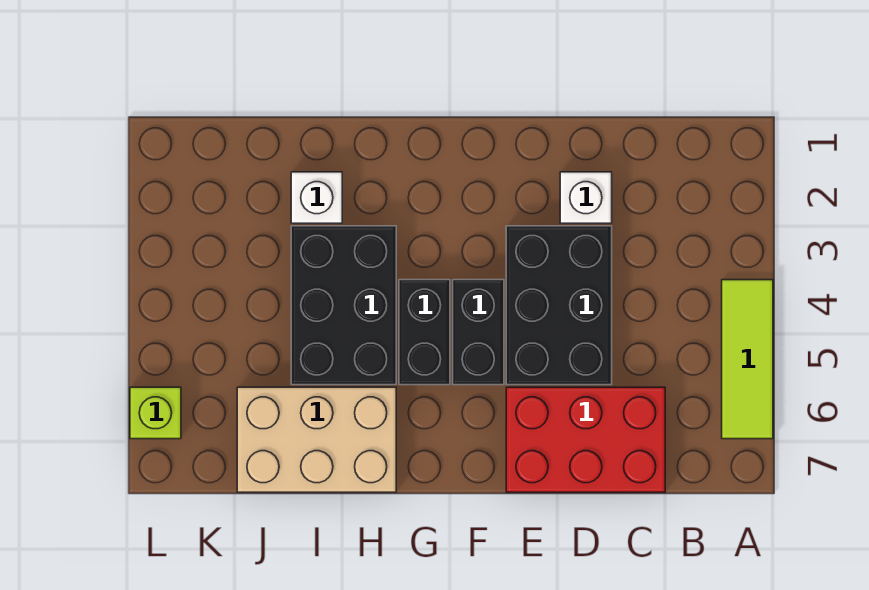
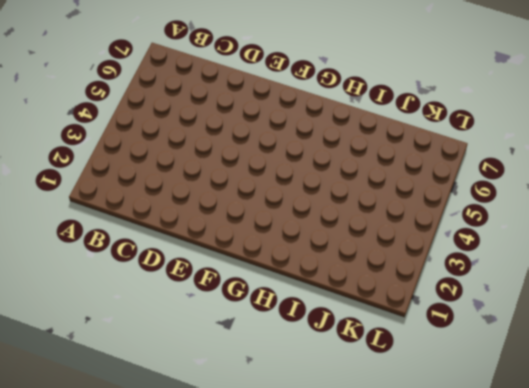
none -> lime tile A4:A6 level 1
none -> red brick C6:E7 level 1

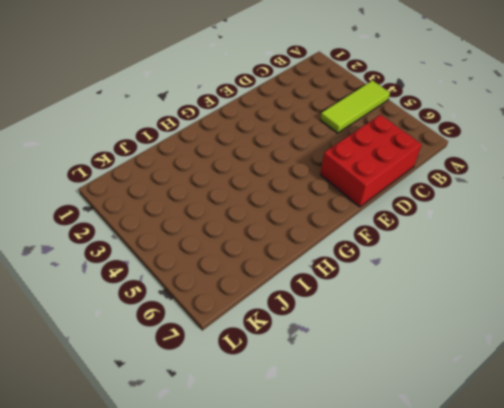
lime tile A4:C4 level 1 -> lime tile A4:A6 level 1
none -> white brick D2 level 1
none -> black brick D3:E5 level 1

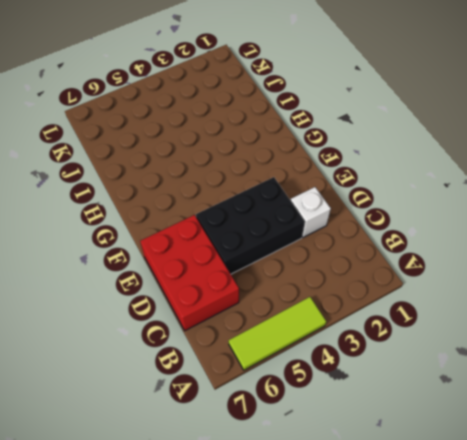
none -> black brick F4:F5 level 1
none -> black brick G4:G5 level 1

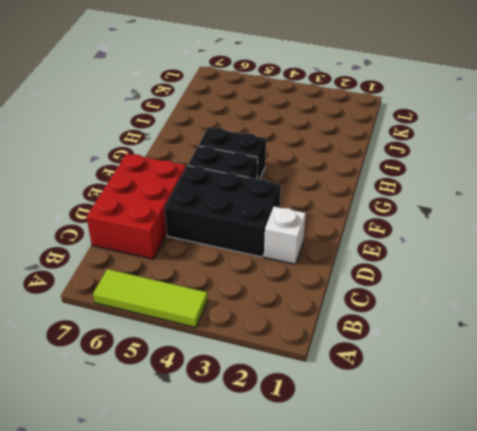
none -> black brick H3:I5 level 1
none -> tan brick H6:J7 level 1

